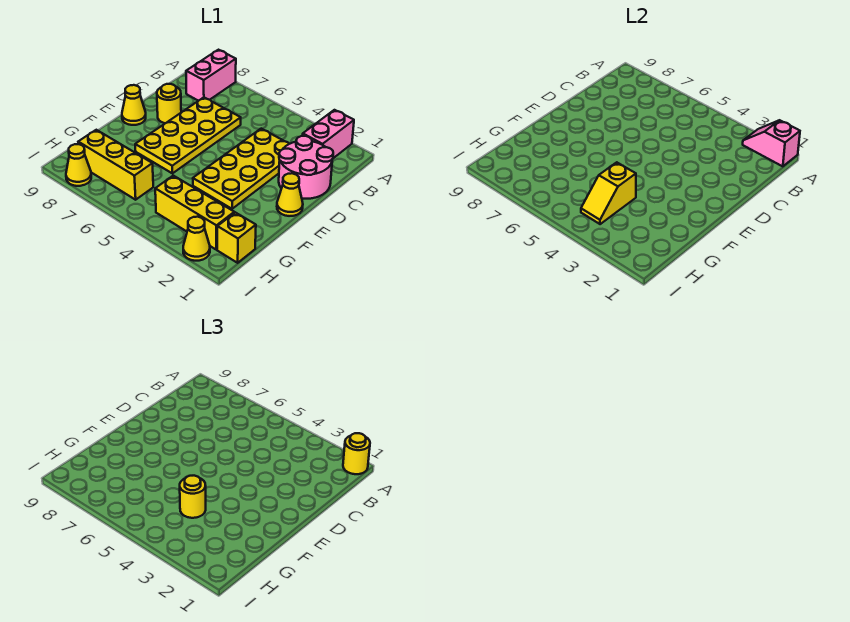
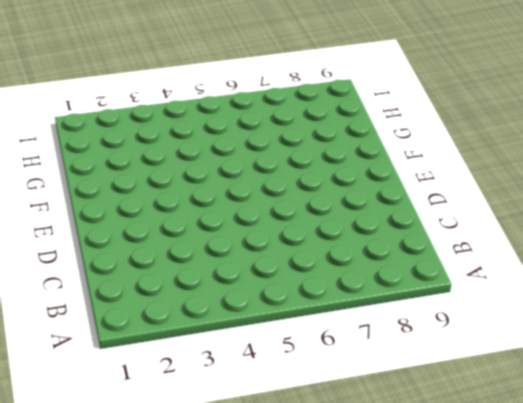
none -> pink brick A2:B2 level 1
none -> pink brick A8:B8 level 1
none -> pink round brick C1:D2 level 1

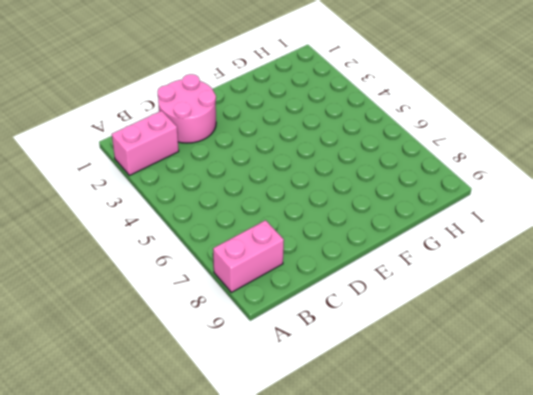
none -> yellow plate C3:F4 level 1
none -> yellow plate C6:F7 level 1
none -> yellow round brick D8 level 1

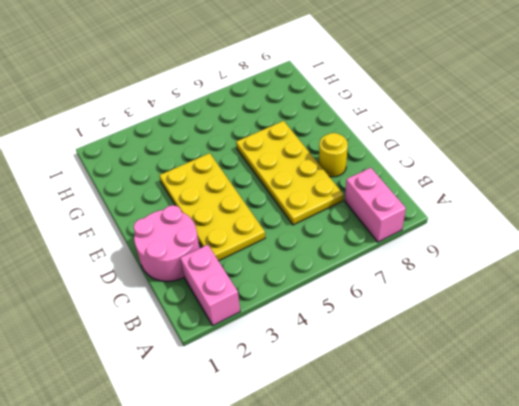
none -> yellow cone E1 level 1
none -> yellow cone E9 level 1
none -> yellow brick H1 level 1

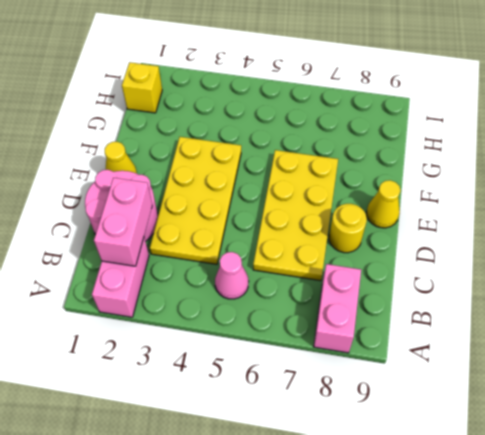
pink brick B2:C2 level 2 -> none
pink cone B5 level 1 -> none
none -> yellow brick H2:H4 level 1
none -> yellow brick H6:H8 level 1
none -> yellow cone I2 level 1

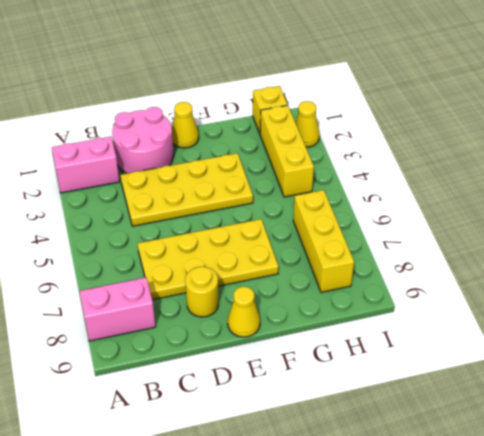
none -> yellow cone I8 level 1
none -> pink slope A1:A2 level 2 top 1
none -> yellow slope G4:H4 level 2 top G

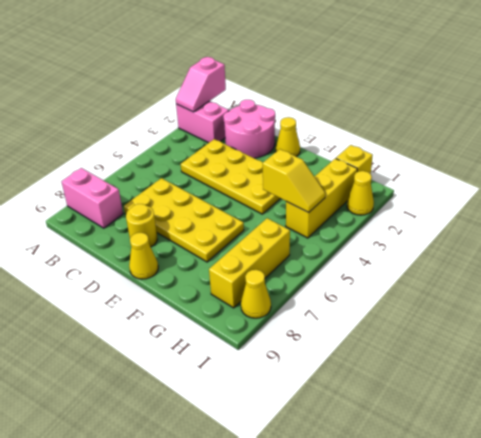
none -> yellow round brick A1 level 3
none -> yellow round brick G4 level 3

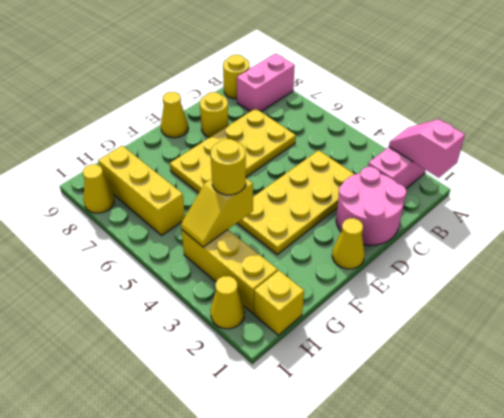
yellow round brick B9 level 1 -> yellow round brick A1 level 3

